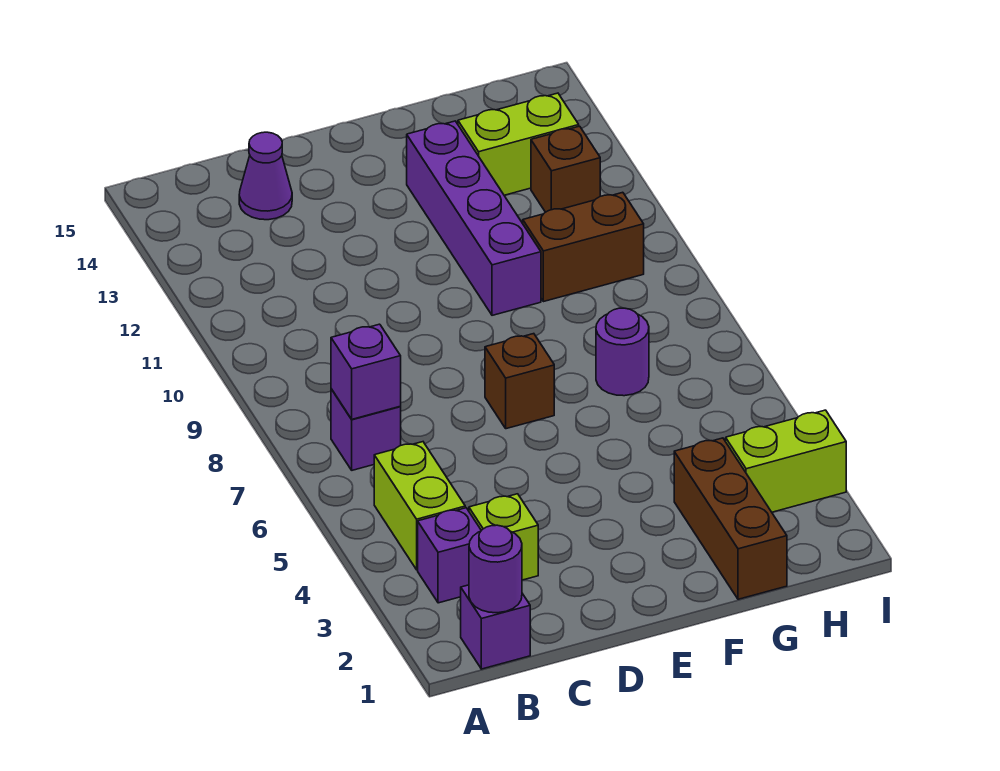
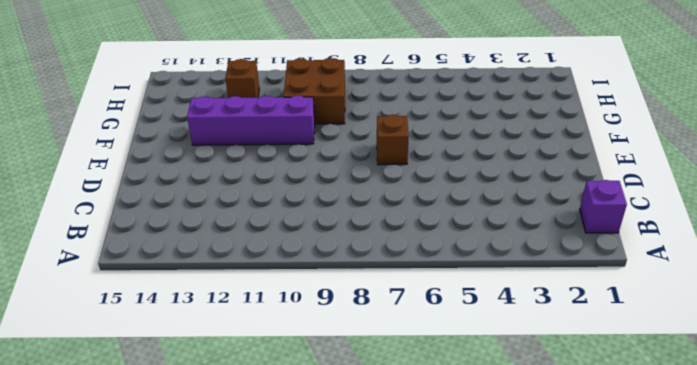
brown brick G9:H10 level 1 -> brown brick G10:H10 level 1
none -> purple brick B3 level 1
none -> lime brick B4:B5 level 1
none -> purple brick B7 level 1

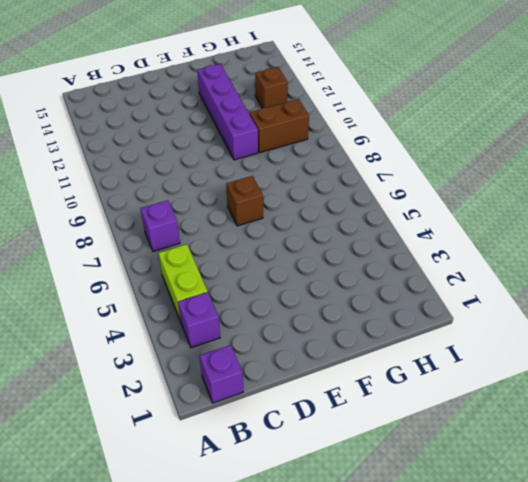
none -> lime brick C3 level 1
none -> purple cone C14 level 1
none -> brown brick G1:G3 level 1

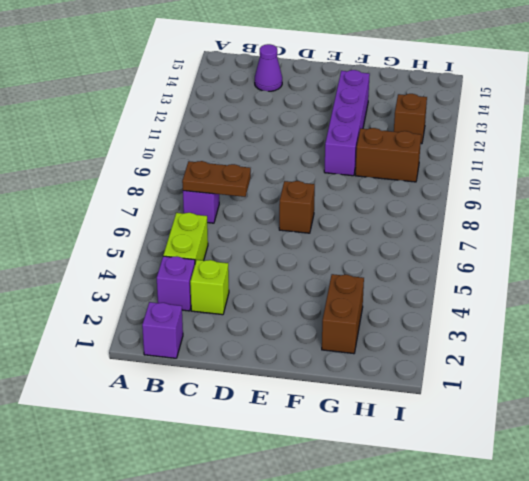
brown plate B7:C7 level 2 -> purple brick B7 level 2
brown brick G2:G3 level 1 -> brown brick G1:G3 level 1
none -> purple round brick G7 level 1
none -> lime brick G13:H13 level 1
none -> lime brick H3:I3 level 1

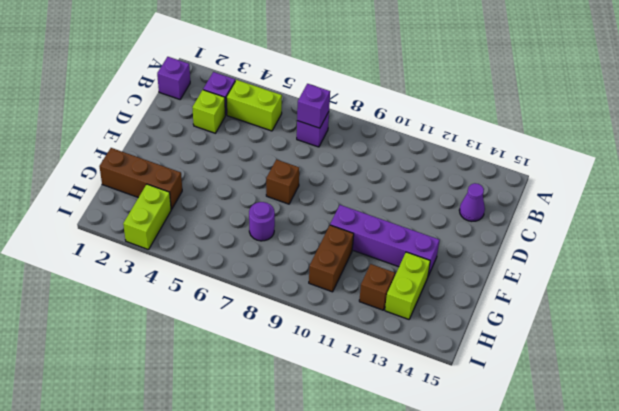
none -> purple round brick B1 level 2

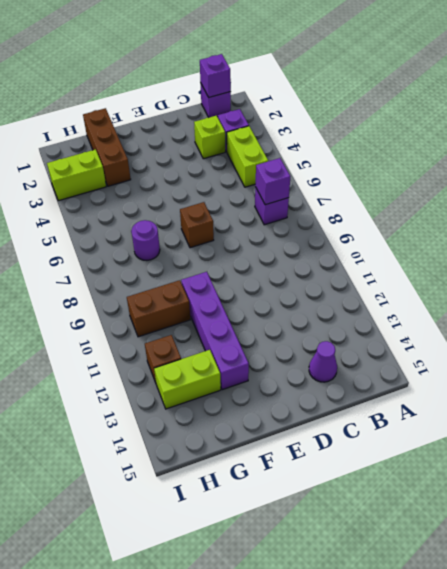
purple brick B1 level 2 -> purple round brick B1 level 2

